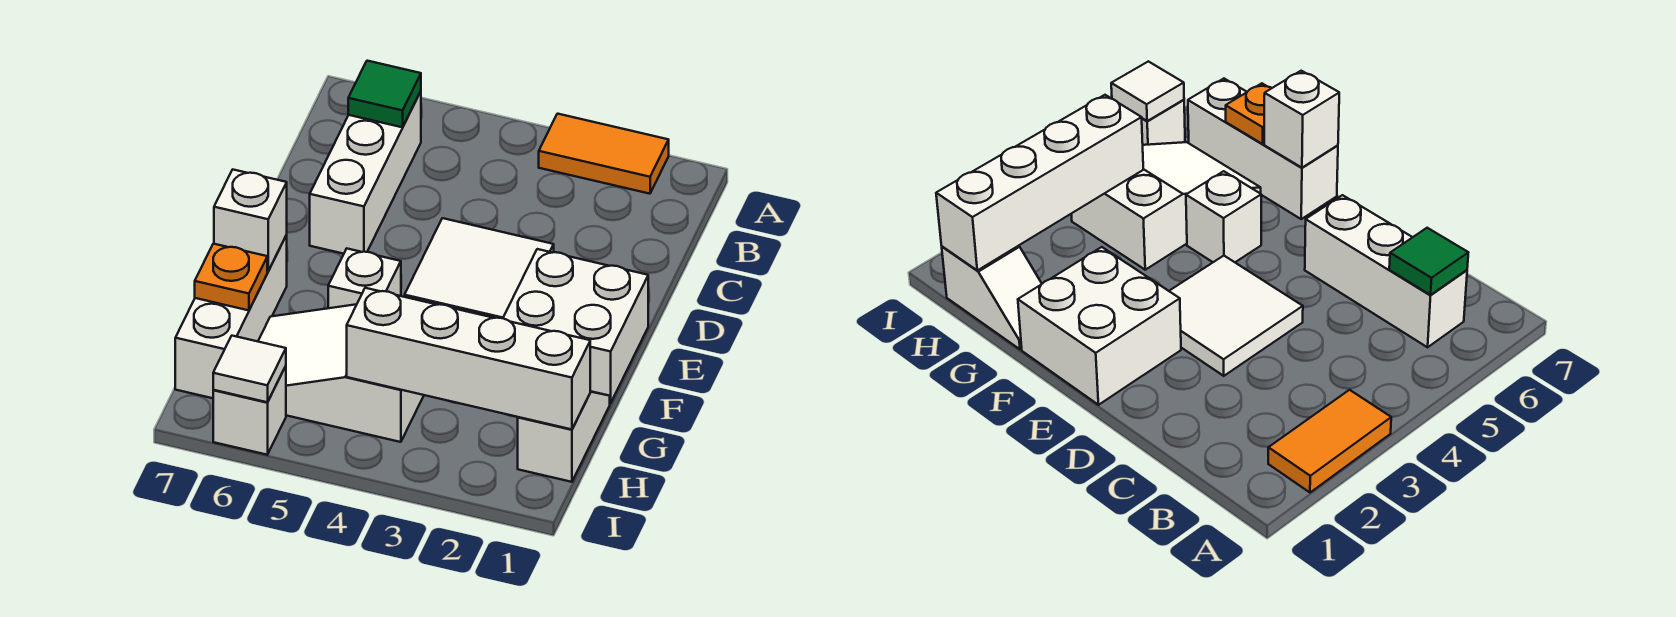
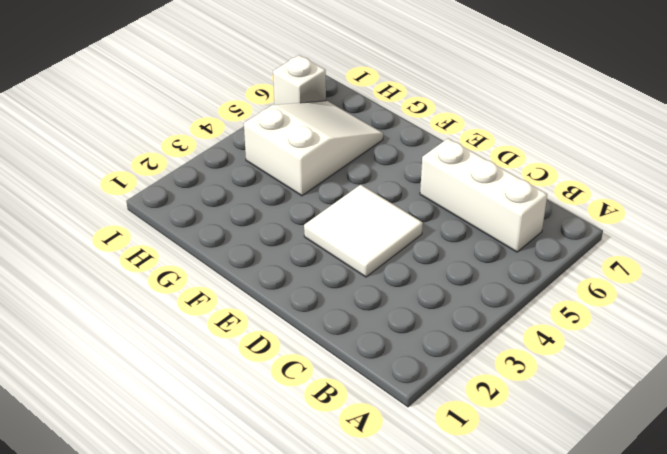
none -> orange tile A2:A3 level 1
none -> white brick E1:F2 level 1
none -> white brick F5 level 1

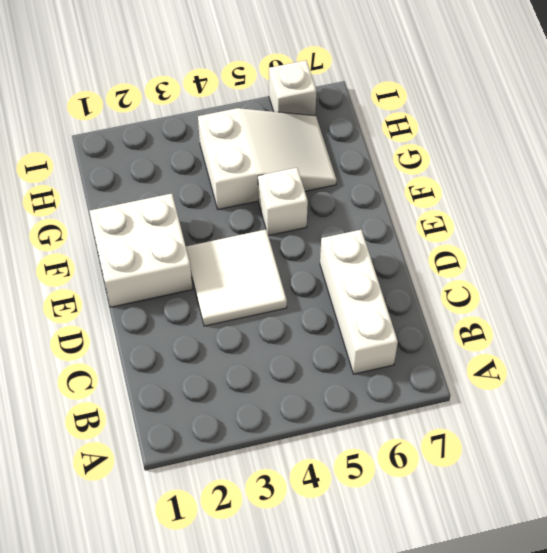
none -> orange tile A2:A3 level 1
none -> white brick F7:H7 level 1
none -> white slope G1:H1 level 1 top H

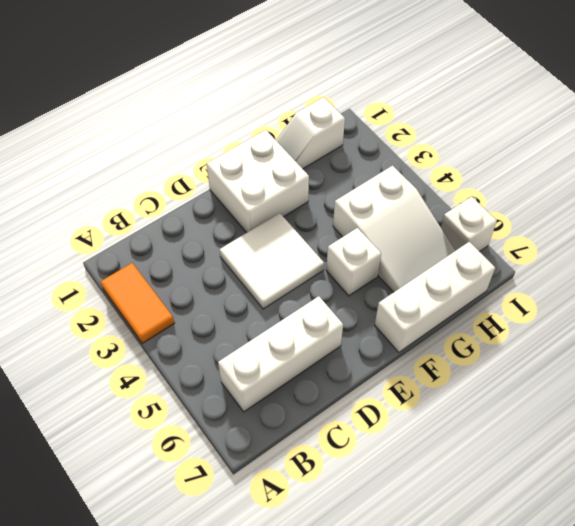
none -> green tile B6 level 2
none -> white brick F7 level 2
none -> orange plate G7 level 2

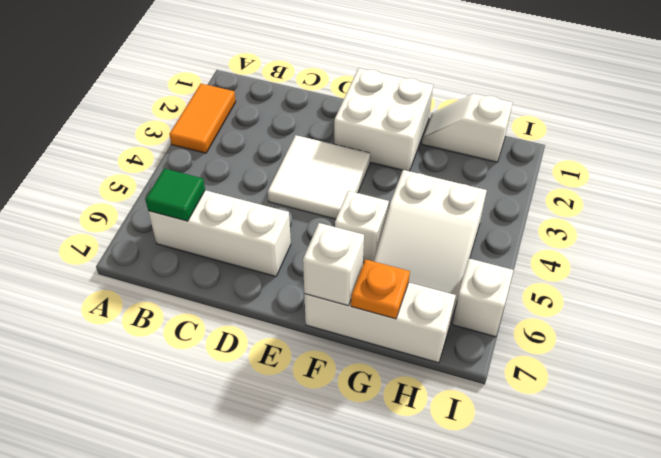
none -> white brick H1:H4 level 2
none -> white tile I6 level 2

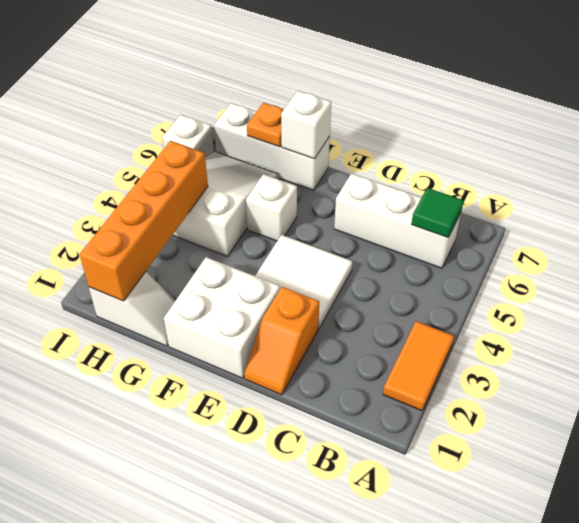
orange slope D1:D2 level 1 top 2 -> none
orange brick H1:H4 level 2 -> white brick H1:H4 level 2
none -> white tile I6 level 2

